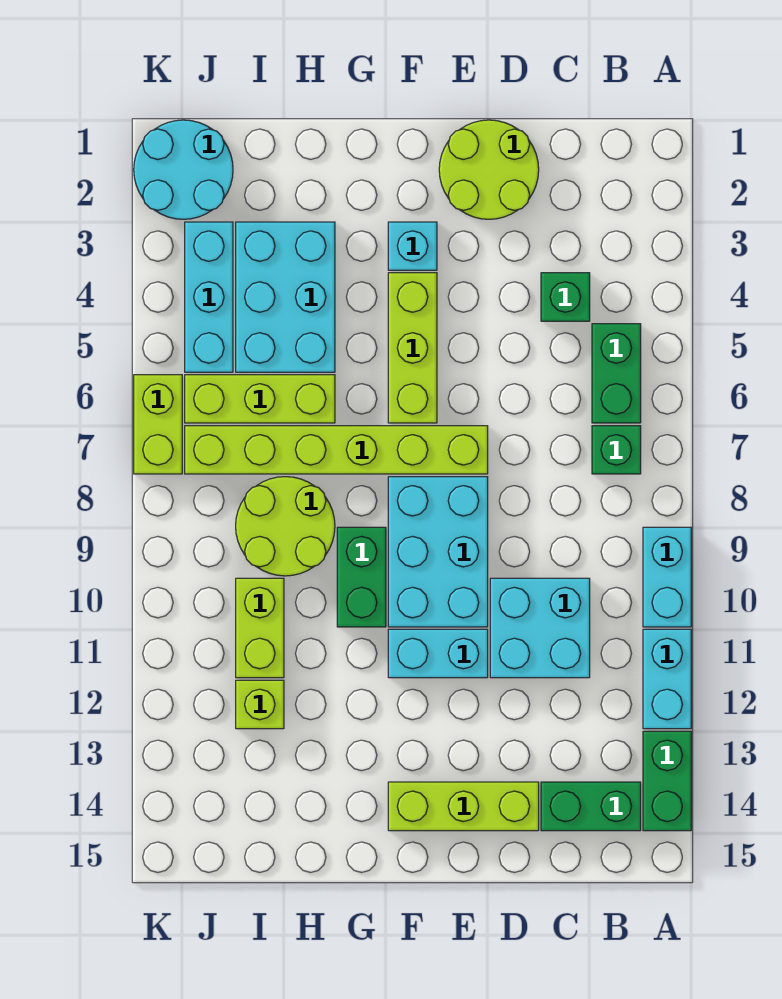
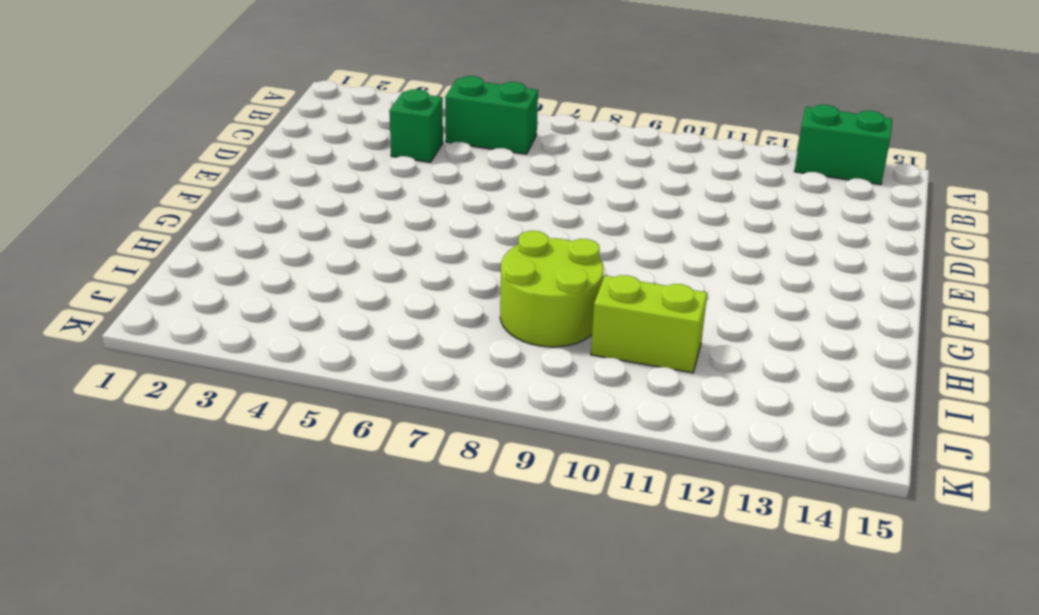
none -> cyan brick A9:A10 level 1
none -> cyan brick A11:A12 level 1
none -> green brick B7 level 1

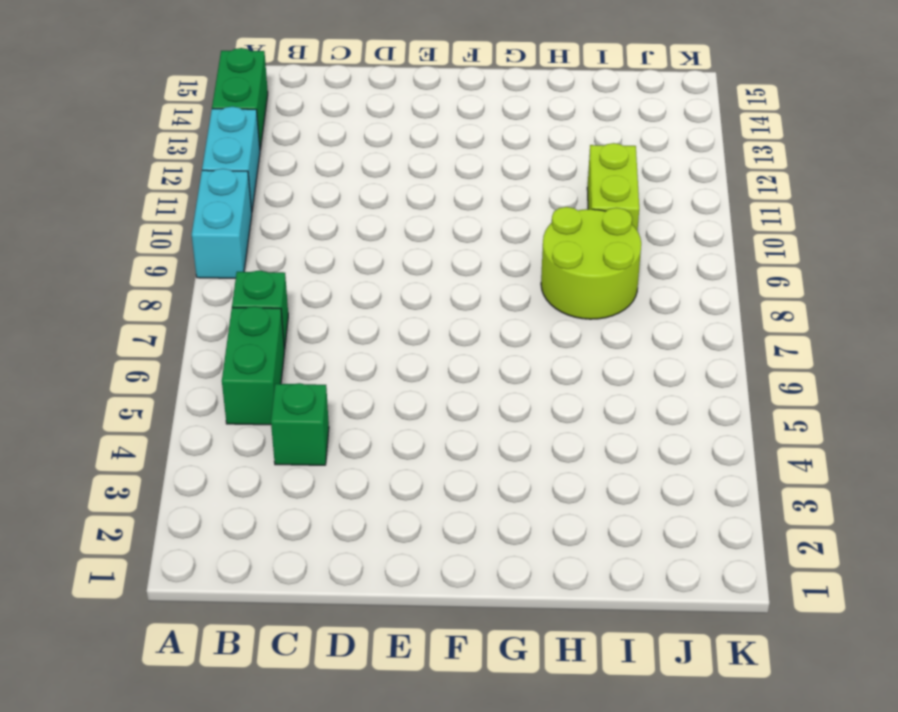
none -> green brick B14:C14 level 1
none -> cyan brick C10:D11 level 1
none -> lime round brick D1:E2 level 1

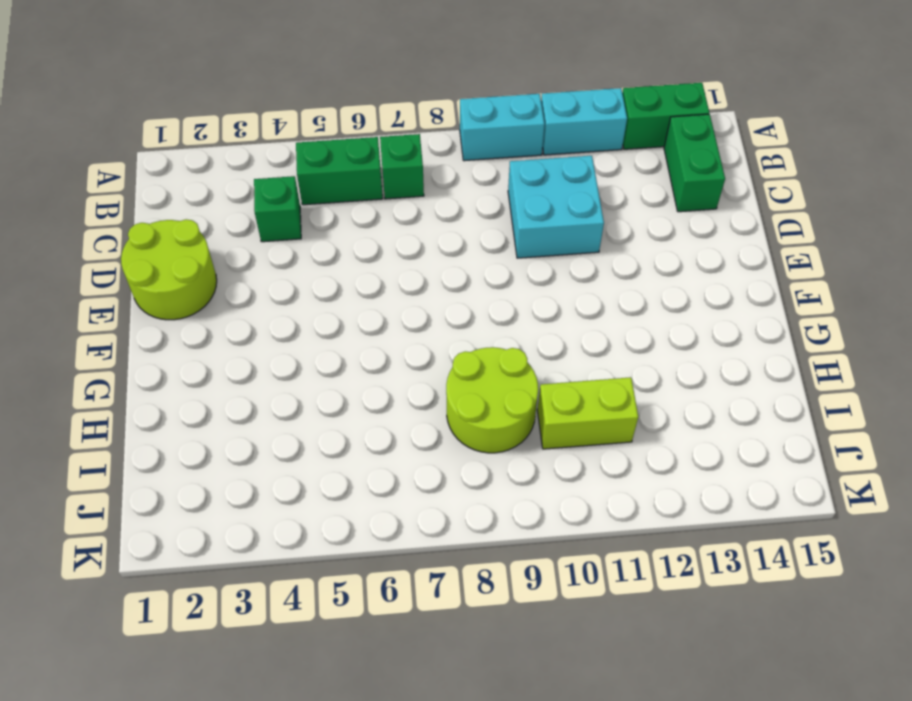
none -> lime brick D14:F14 level 1
none -> lime brick E7:J7 level 1
none -> cyan brick E8:F10 level 1

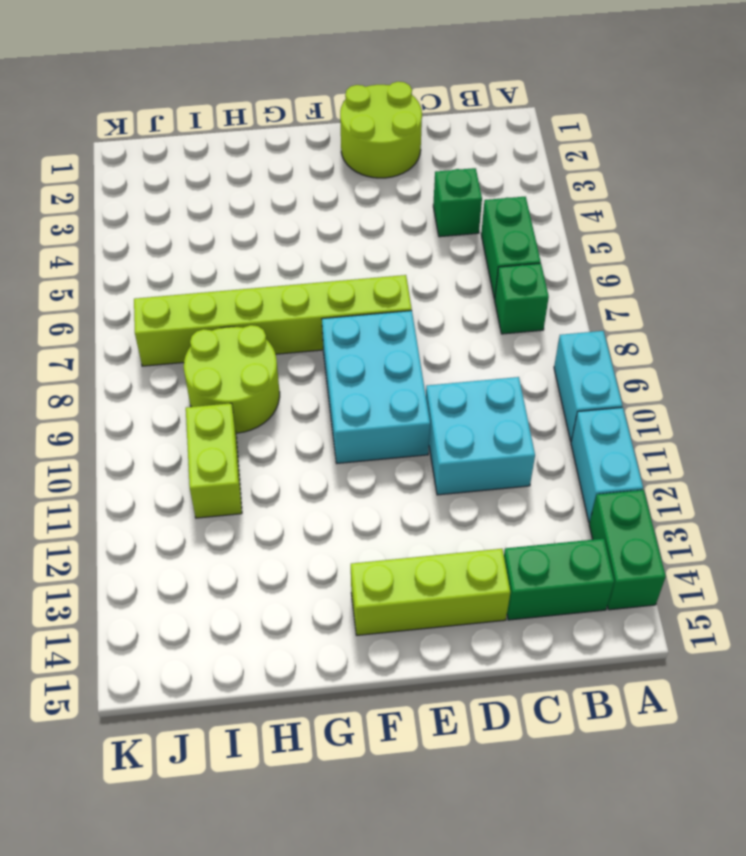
none -> cyan brick E11:F11 level 1
none -> cyan brick F3 level 1
none -> lime brick F4:F6 level 1

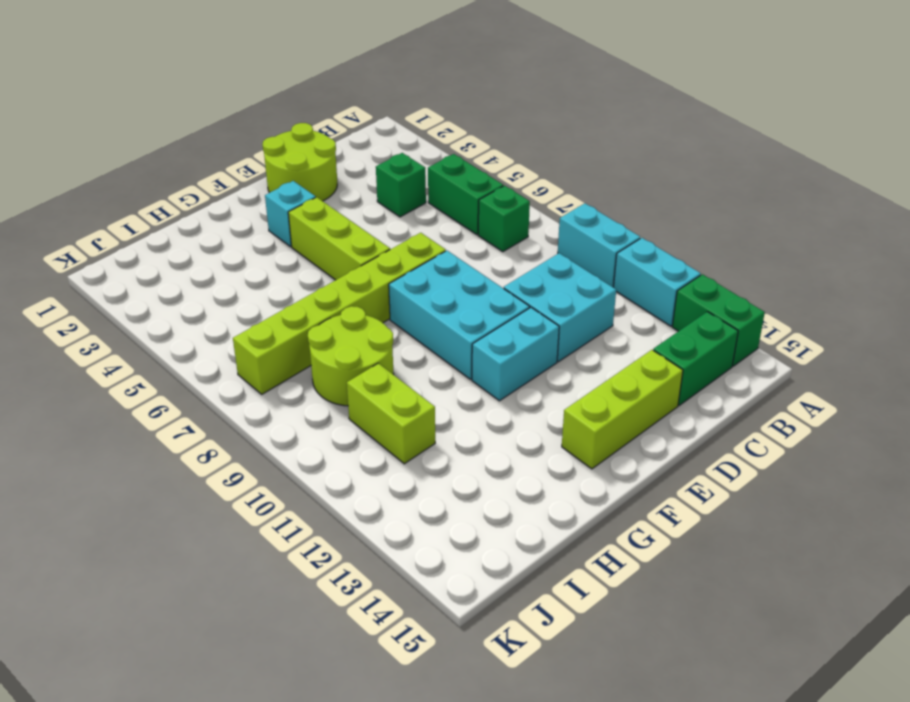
none -> green brick G9:G10 level 1
none -> cyan brick H3:I5 level 1
none -> lime brick H6:J6 level 1

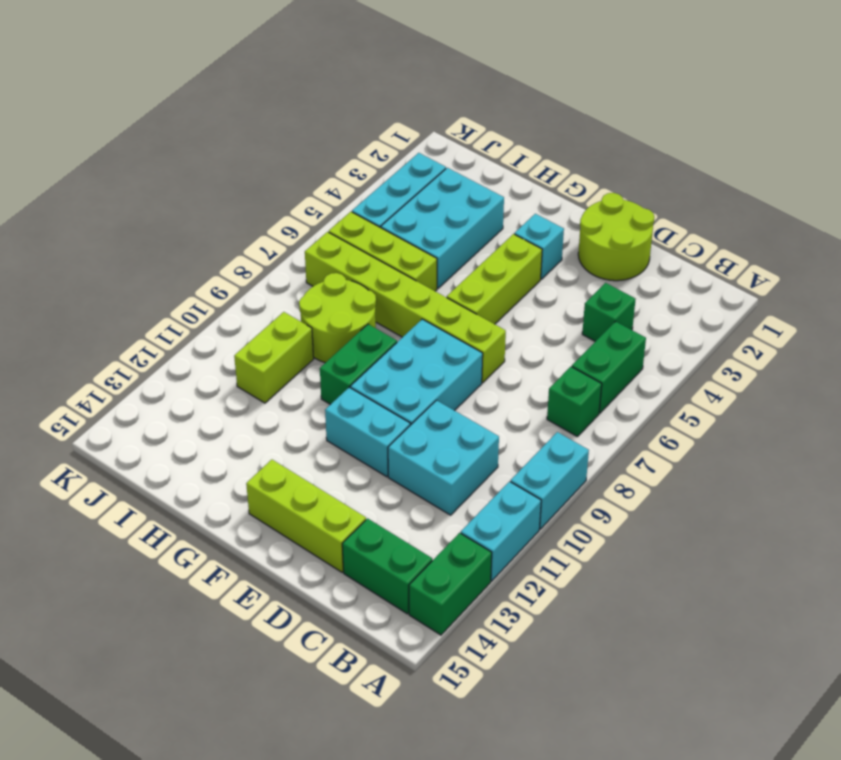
none -> lime brick I12 level 1
none -> cyan round brick J1:K2 level 1
none -> lime brick K6:K7 level 1

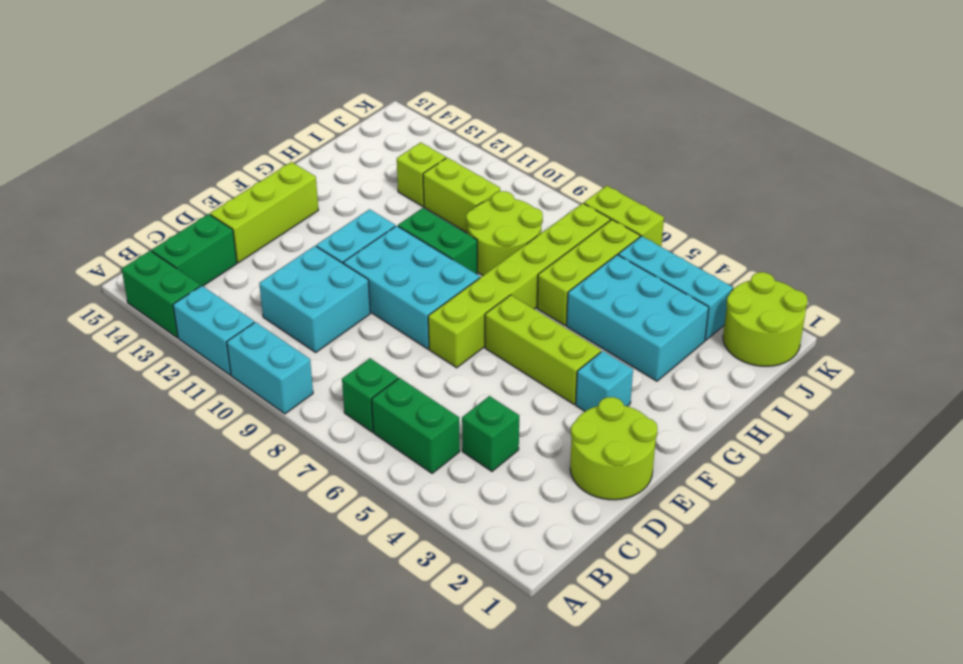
lime round brick J1:K2 level 1 -> cyan round brick J1:K2 level 1

